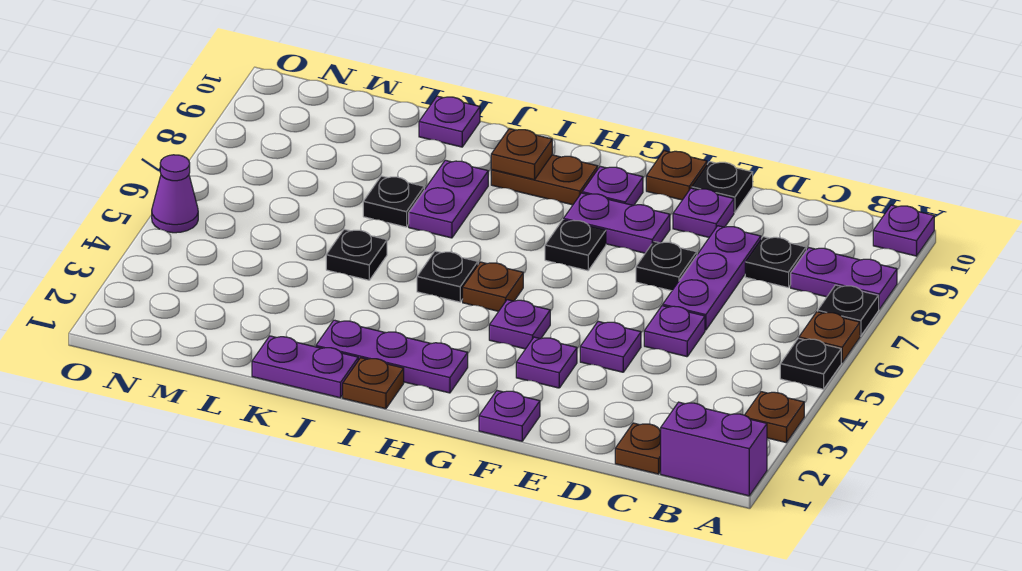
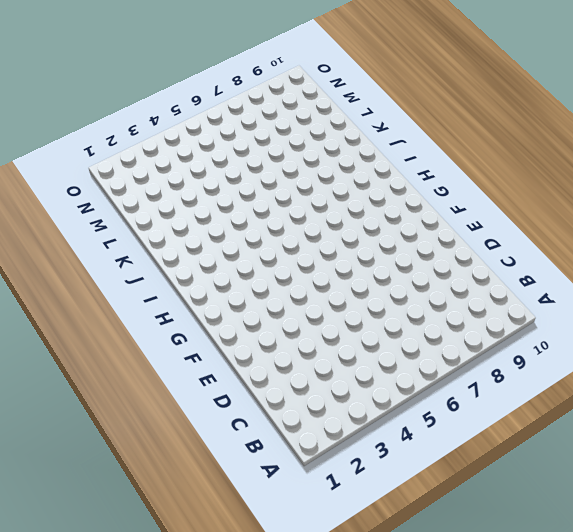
none -> purple brick A1:B1 level 1
none -> brown plate A3 level 1
none -> black plate A5 level 1
none -> brown plate A6 level 1

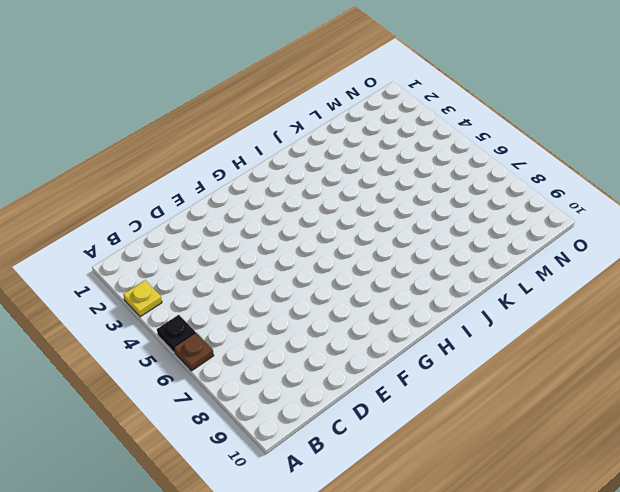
yellow plate A3 level 1 -> brown plate A3 level 1
none -> purple brick A1:B1 level 1
none -> black plate A7 level 1
none -> purple plate A8:B8 level 1
none -> purple plate A10 level 1

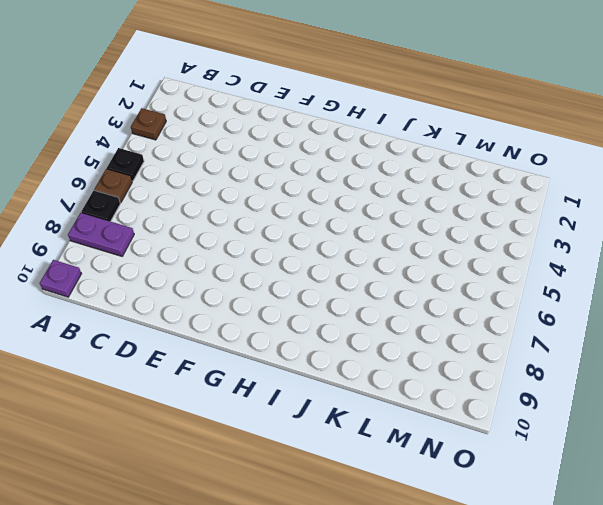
none -> purple brick A1:B1 level 1
none -> brown plate C1 level 1
none -> black plate C8 level 1
none -> purple plate D5 level 1

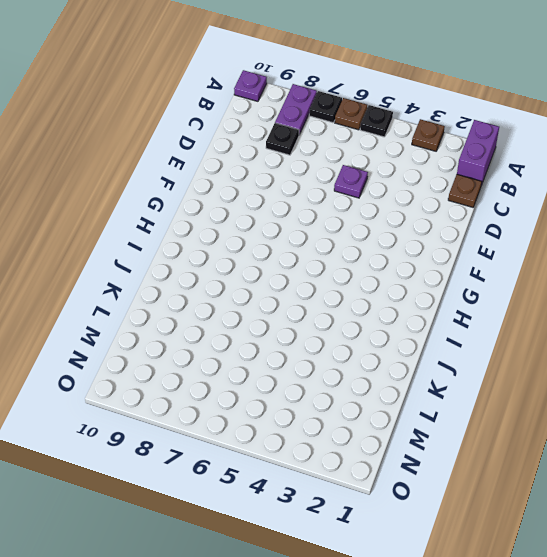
none -> purple plate D6:D8 level 1
none -> purple plate E4 level 1
none -> black plate E7 level 1
none -> purple plate E9 level 1

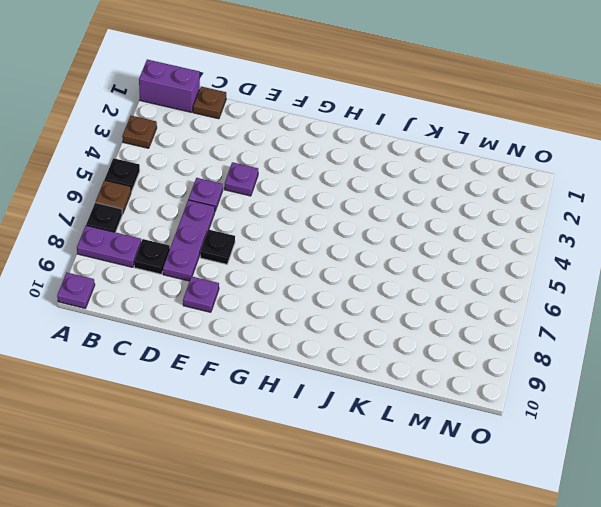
none -> black plate E10 level 1
none -> purple plate F1 level 1
none -> purple plate F3 level 1
none -> purple plate F8:G8 level 1

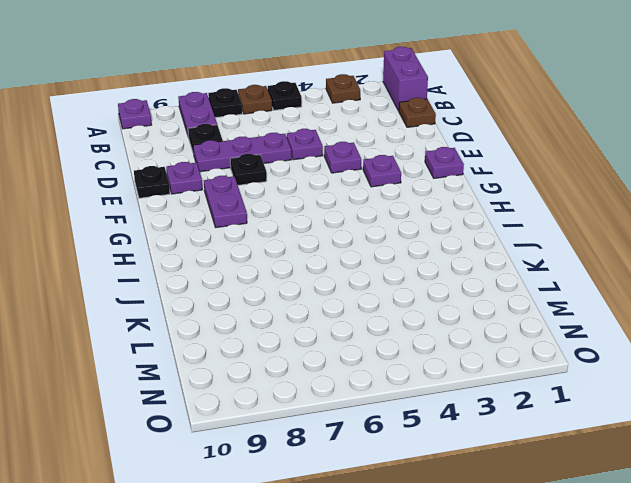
none -> brown plate F10 level 1
none -> purple plate G4 level 1
none -> black plate G7 level 1
none -> purple plate G9 level 1

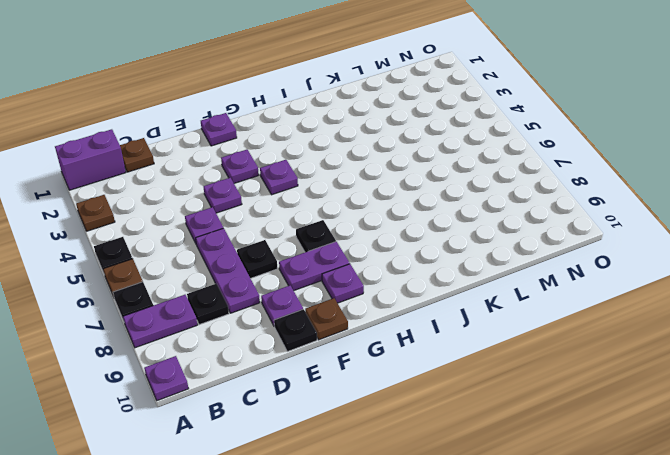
none -> purple plate H2:J2 level 1
none -> brown plate H5 level 1
none -> brown plate H9:I9 level 1
none -> brown plate I1 level 1

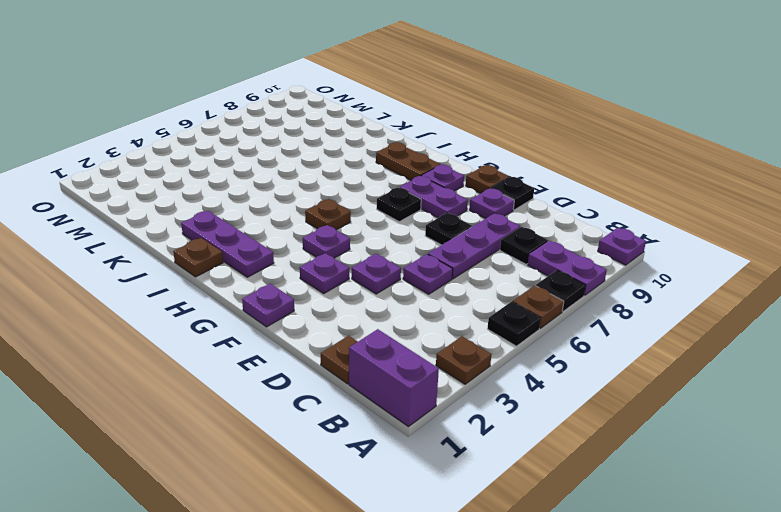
none -> black plate I5 level 1
none -> purple plate J1:K1 level 1
none -> purple plate J7:J8 level 1
none -> black plate K5 level 1

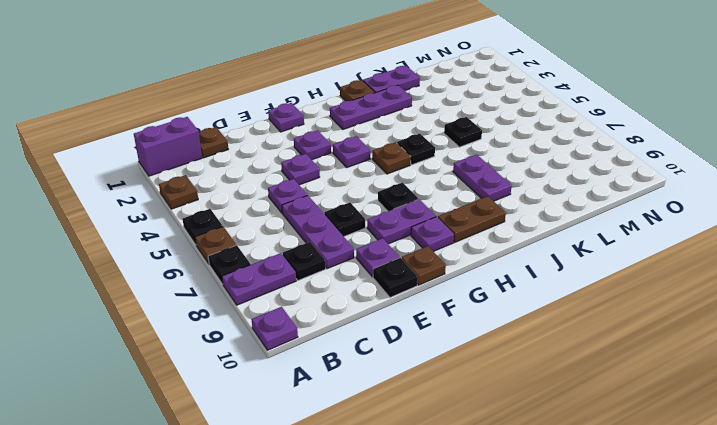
none -> black plate K7 level 1
none -> purple plate K10 level 1
none -> purple cone O5 level 1
none -> brown plate I9 level 2

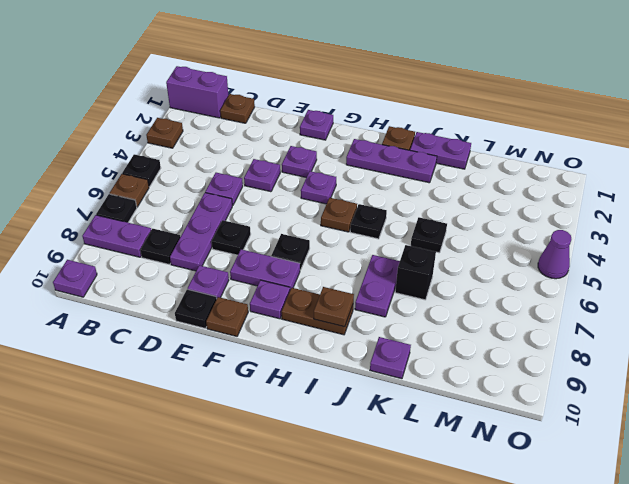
black brick K7 level 1 -> black plate K7 level 1

